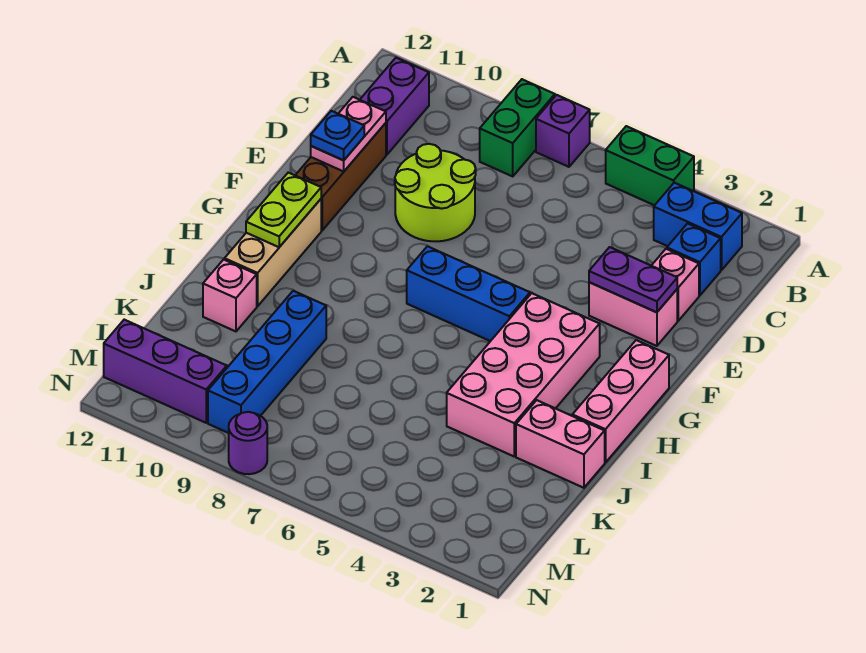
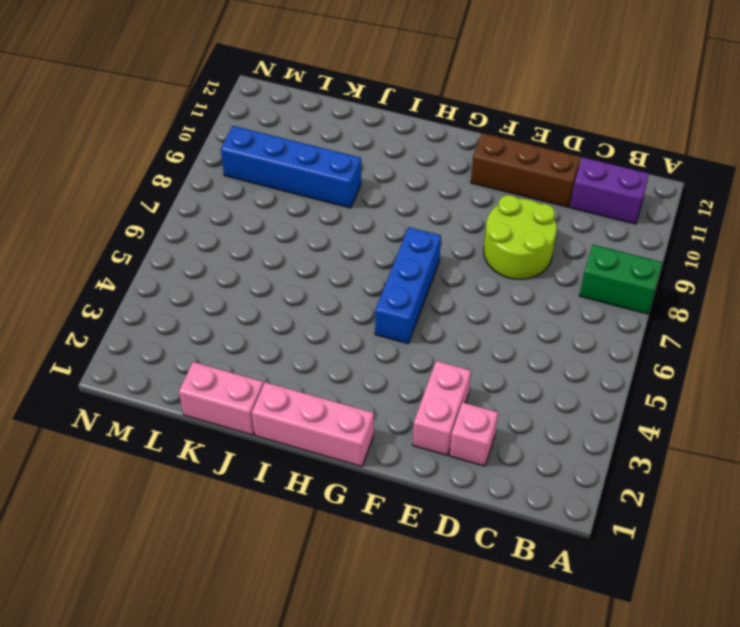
pink brick J1:K1 level 1 -> pink brick J1:J2 level 1
none -> green brick A4:A5 level 1
none -> purple brick A7 level 1
none -> blue brick B2:B3 level 1

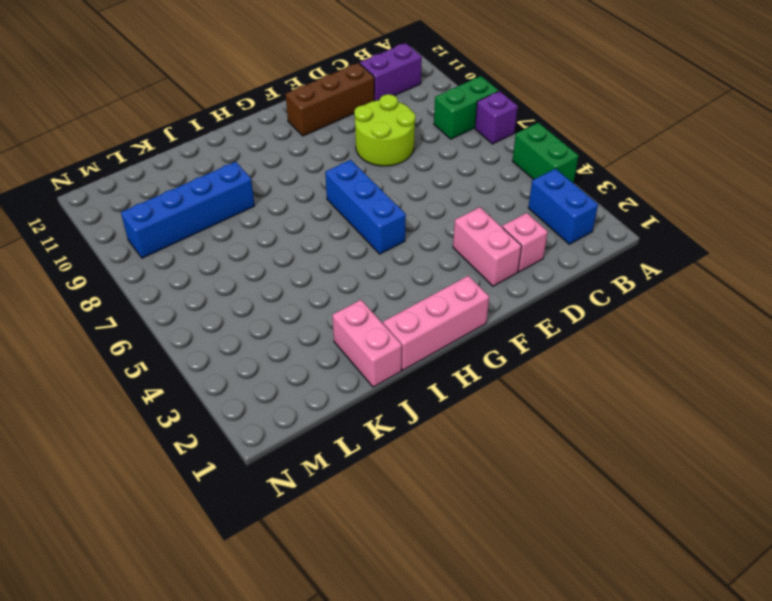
none -> blue brick C2 level 1
none -> pink brick G3:J4 level 1
none -> tan brick G11:I11 level 1

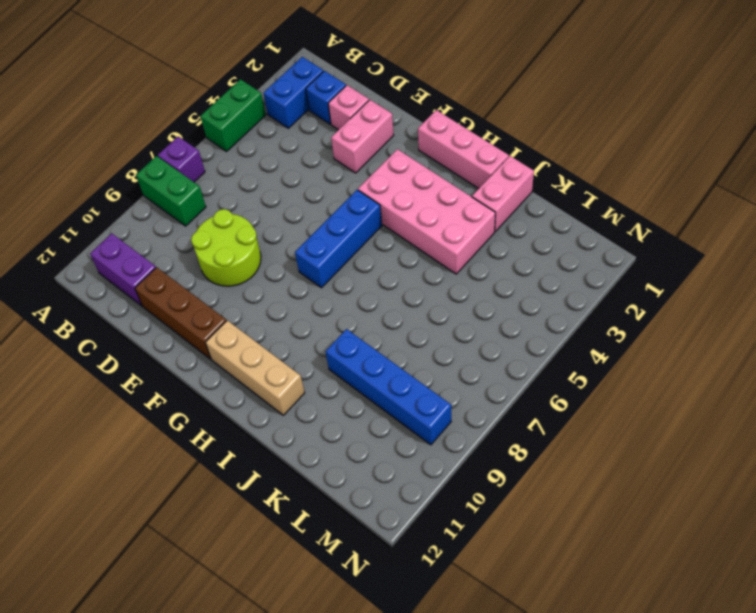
none -> pink brick J11 level 1
none -> purple brick M10:M12 level 1
none -> purple round brick N8 level 1

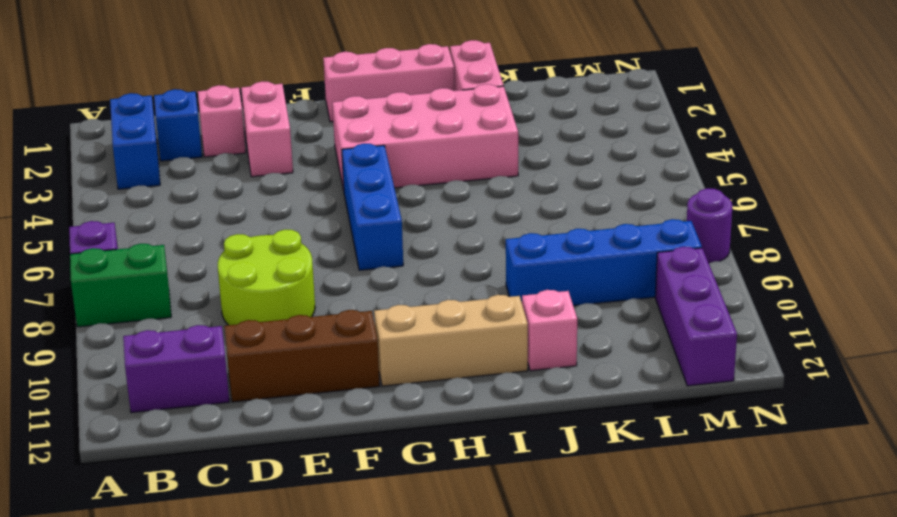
none -> green brick A4:A5 level 1
none -> pink plate D11:E11 level 2
none -> purple plate E2:E3 level 2

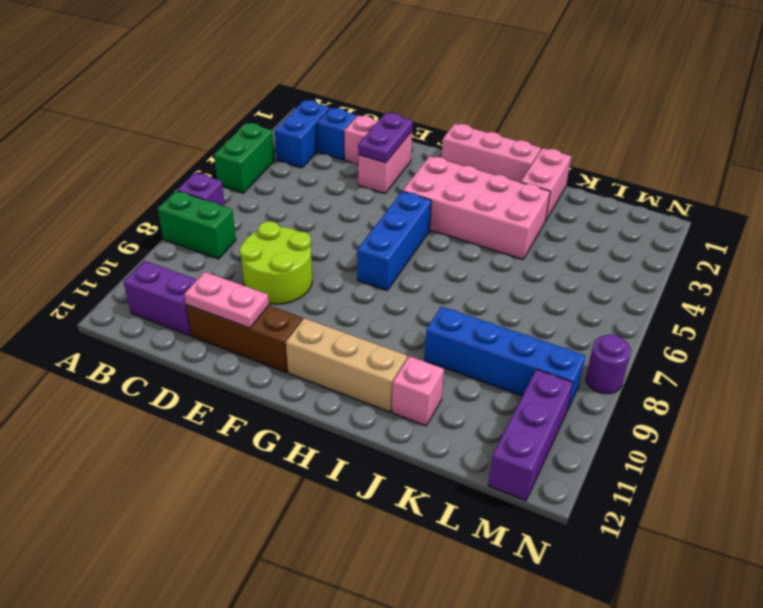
none -> lime plate G11:H11 level 2
none -> blue plate E11 level 3

